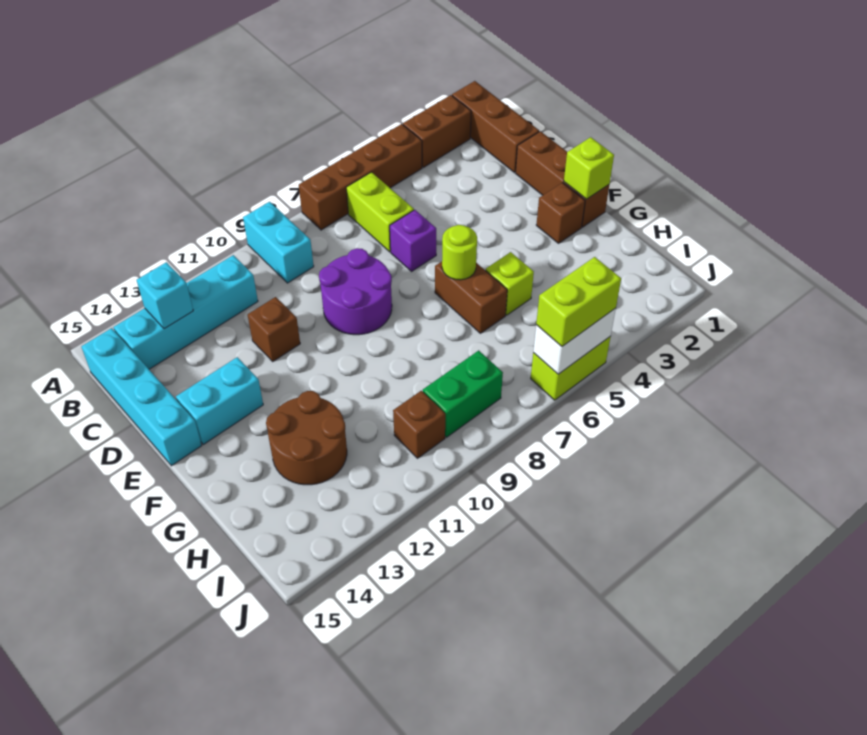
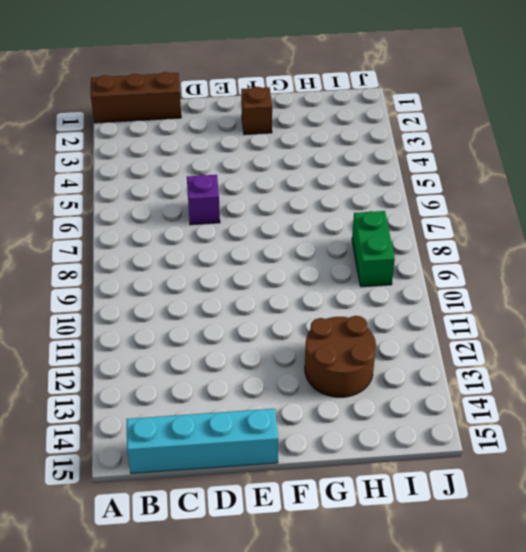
none -> brown brick A2:A3 level 1
none -> brown brick A4:A7 level 1
none -> cyan brick A9:B9 level 1

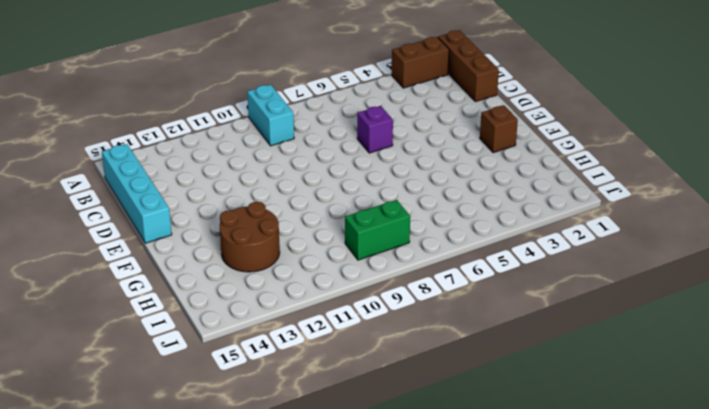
none -> brown brick A4:A7 level 1
none -> lime brick B6:C6 level 1
none -> cyan brick B11:B14 level 1

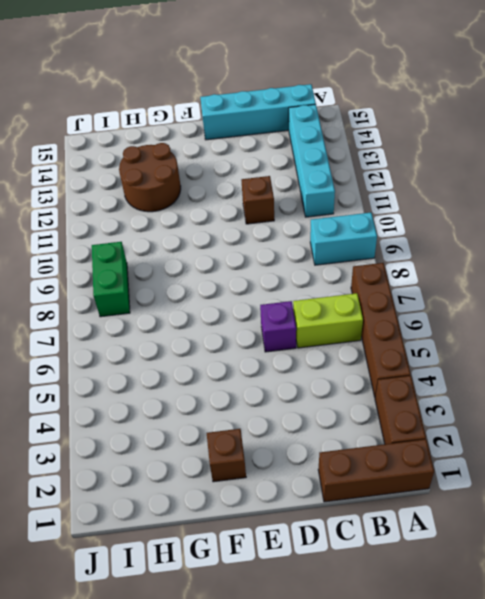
none -> brown brick D1:F1 level 1
none -> purple round brick D8:E9 level 1
none -> cyan brick E13:E14 level 1

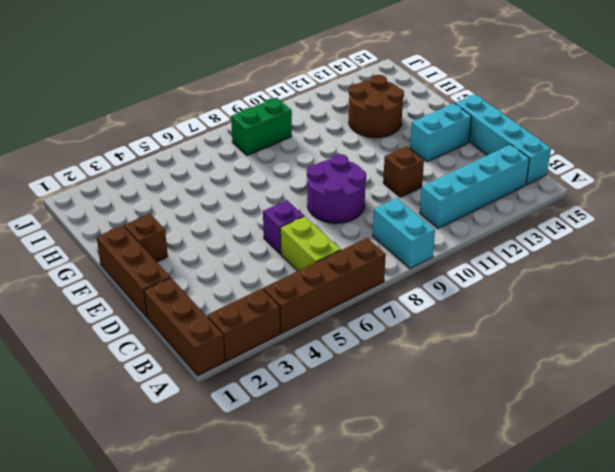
none -> brown brick F6:G6 level 1
none -> lime brick G5 level 1
none -> brown brick I10 level 1

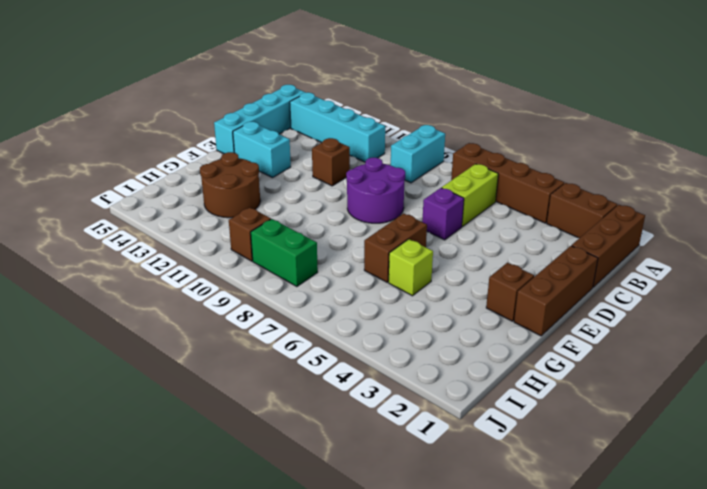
none -> lime brick J5:J6 level 1
none -> cyan brick B13 level 2
none -> lime brick F1 level 2

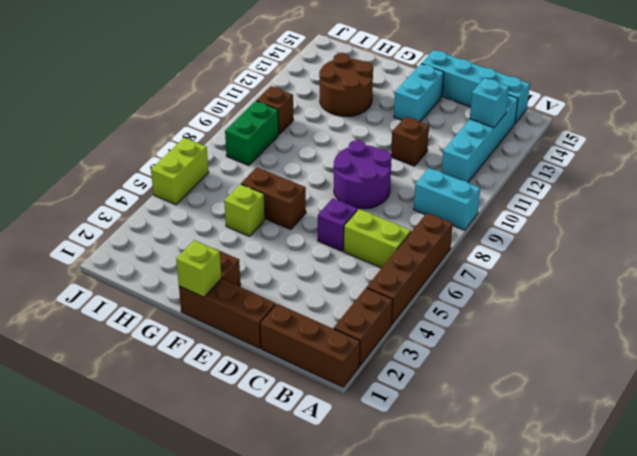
none -> lime round brick F6 level 2
none -> white brick J5:J6 level 2
none -> lime brick J5:J6 level 3

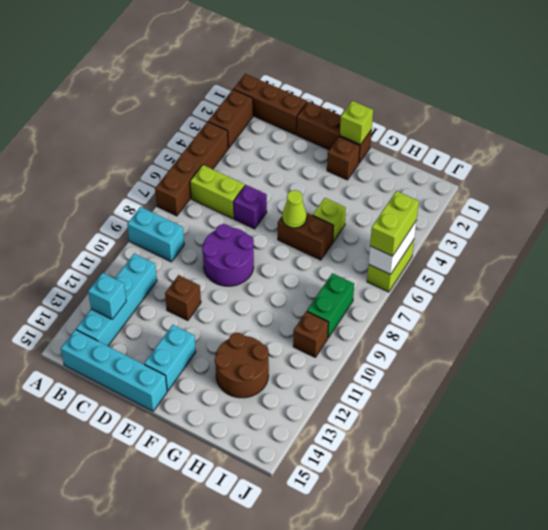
lime cone F6 level 2 -> lime round brick F6 level 2

